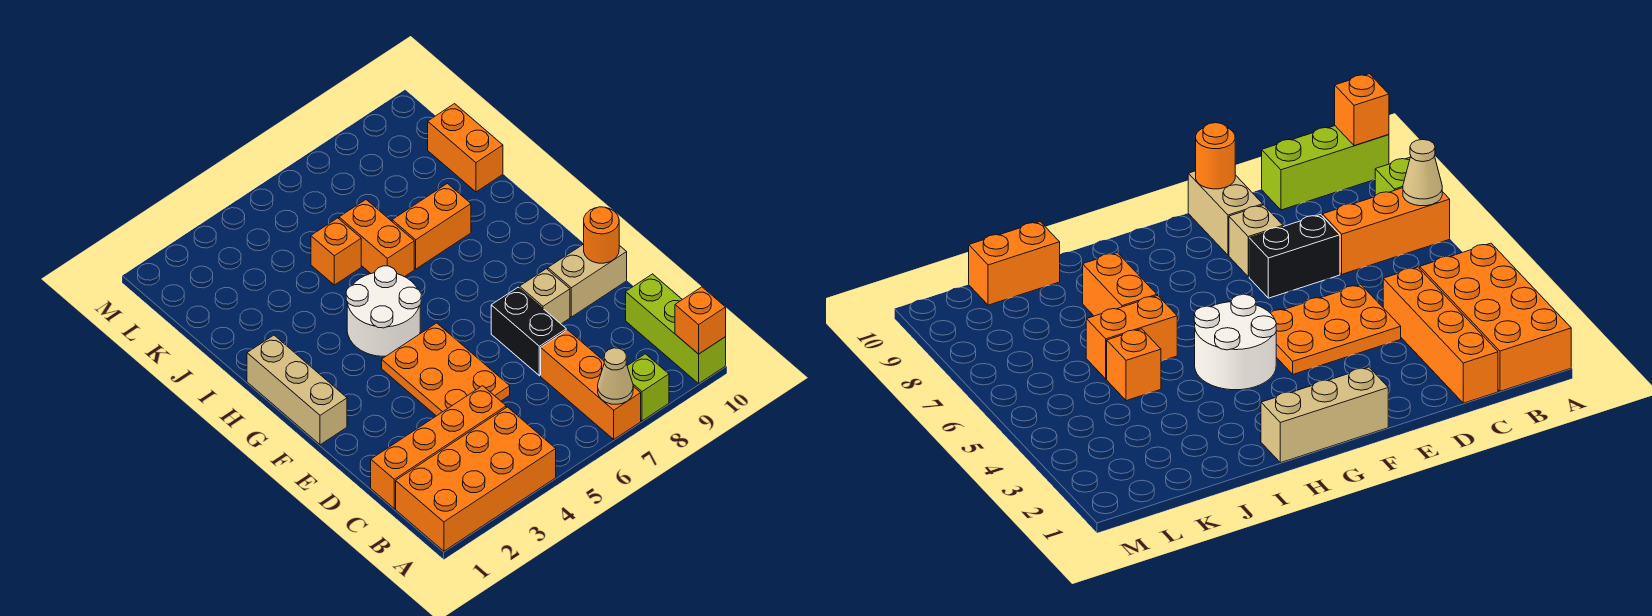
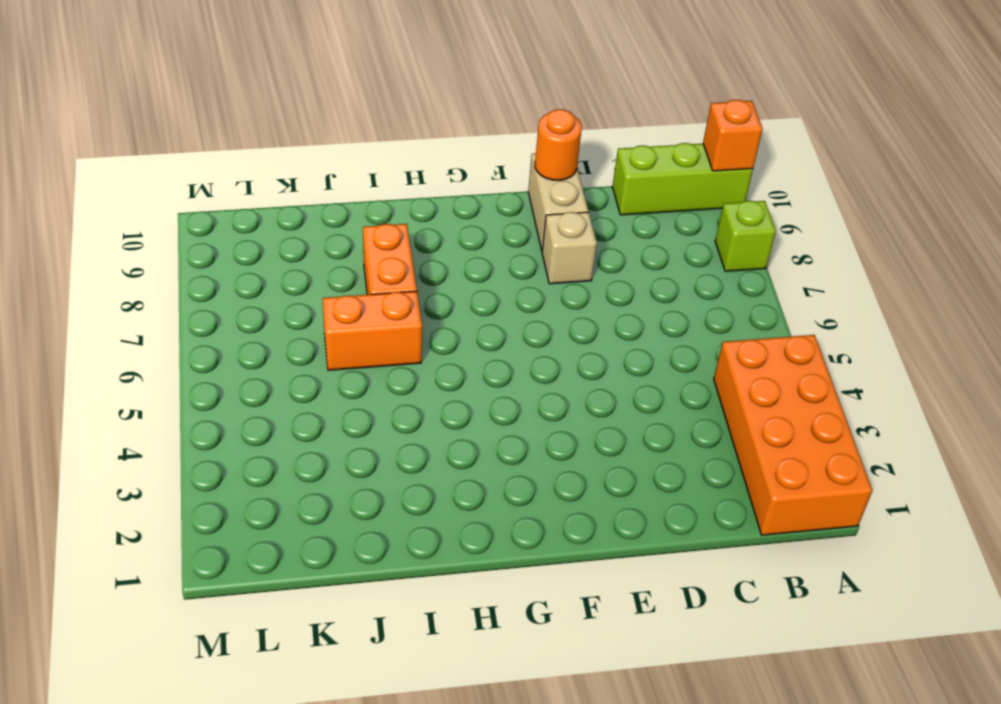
none -> orange brick A7:C7 level 1
none -> orange brick C1:C4 level 1
none -> orange plate D4:F5 level 1

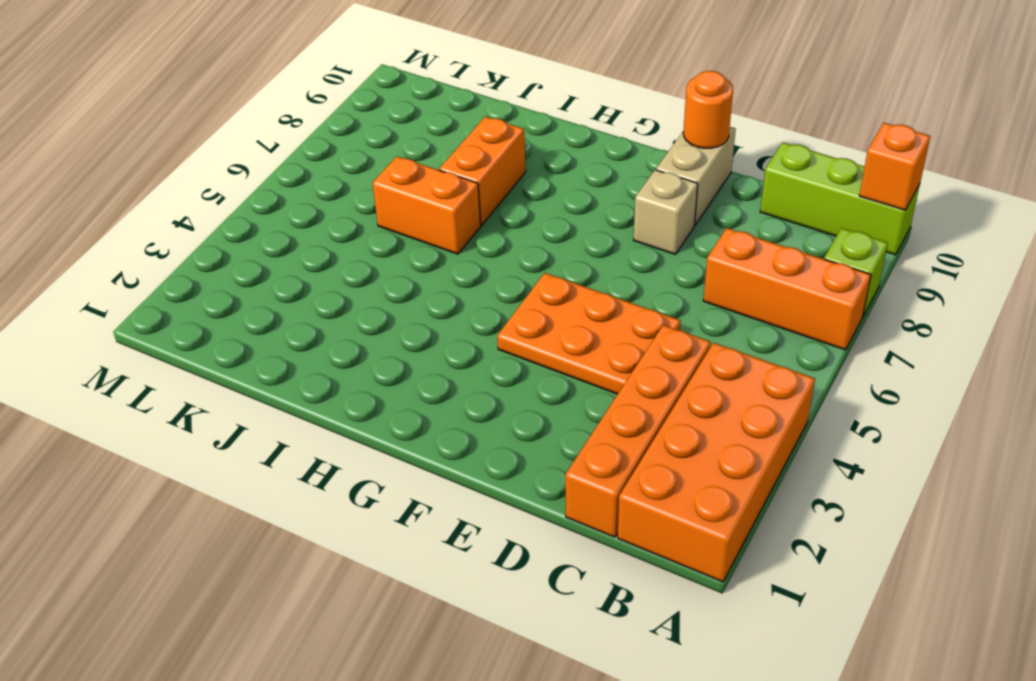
none -> black brick D7:E7 level 1
none -> tan brick F1:H1 level 1
none -> white round brick G4:H5 level 1

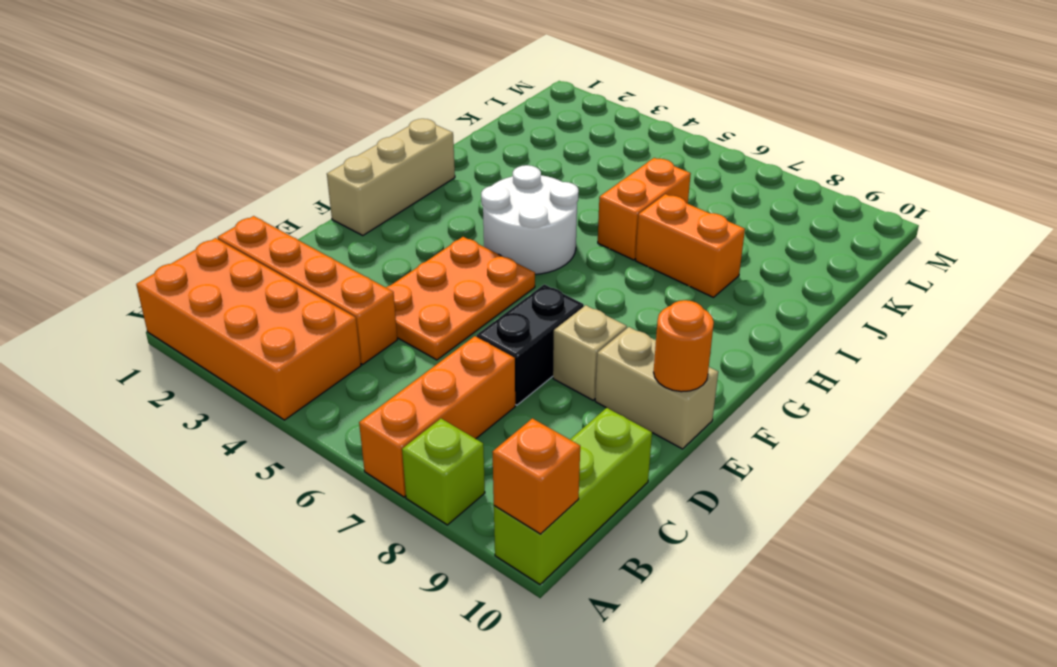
none -> orange brick J5 level 1
none -> orange brick J10:K10 level 1
none -> tan cone A7 level 2

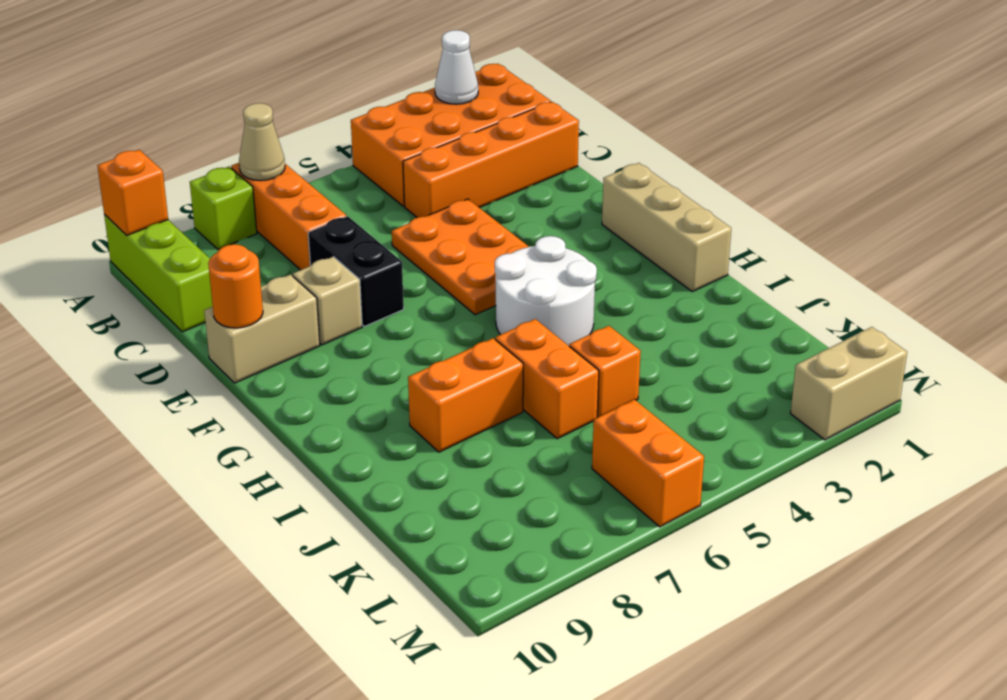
white cone A2 level 2 -> none
orange brick L6:M6 level 1 -> orange brick J10:K10 level 1
tan brick M1:M2 level 1 -> none

